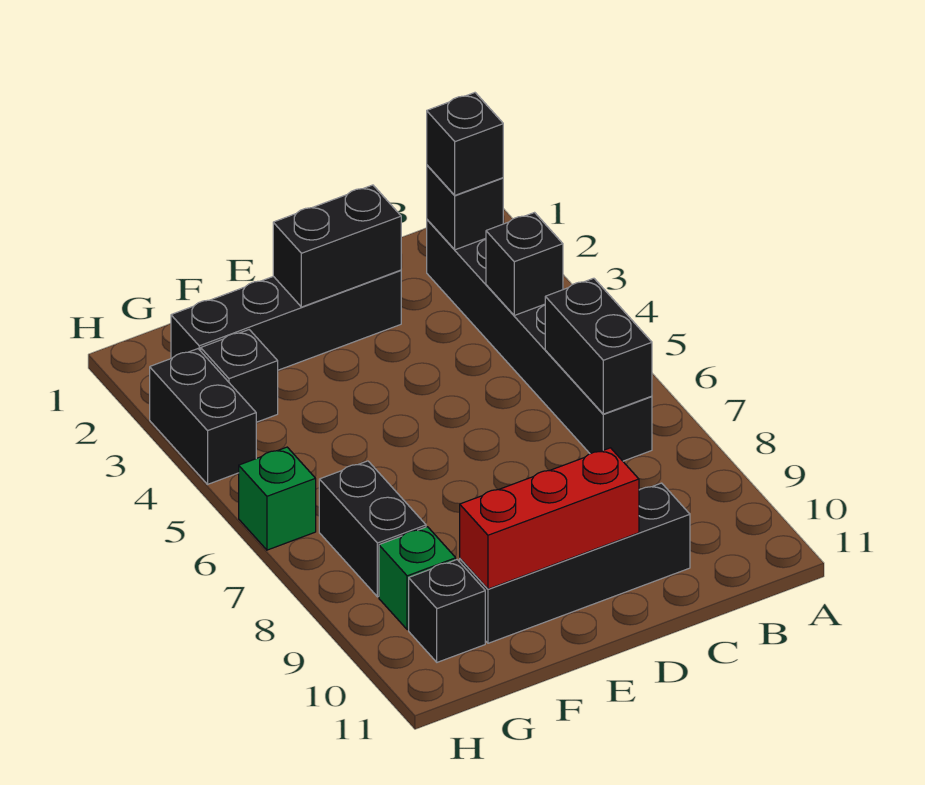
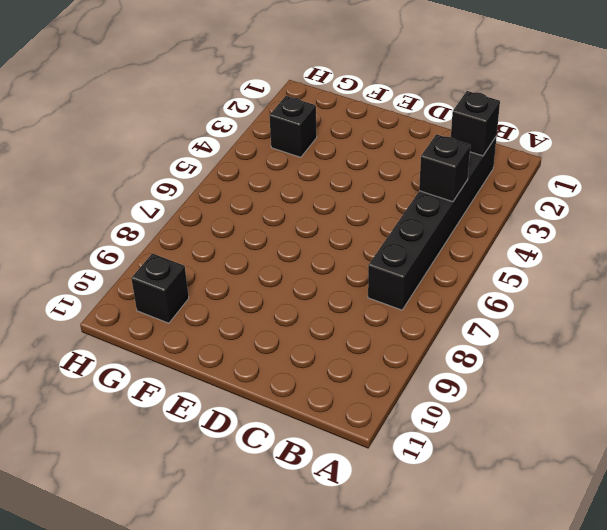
none -> black brick C10:F10 level 1
none -> black brick D2:G2 level 1
none -> black brick G7:G8 level 1

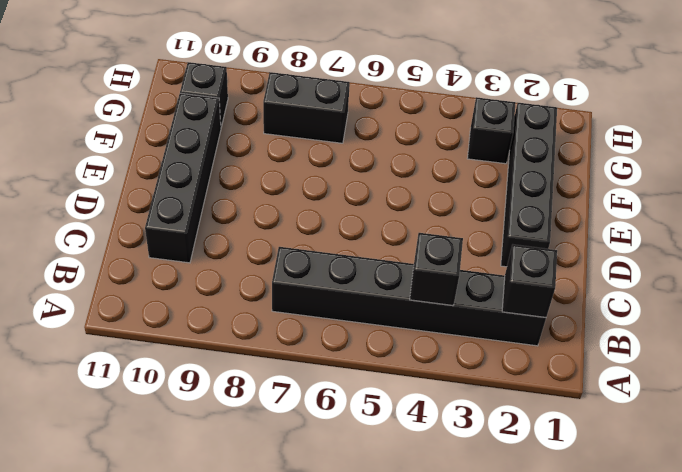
none -> green brick G9 level 1
none -> black brick H3:H4 level 1
none -> green brick H6 level 1

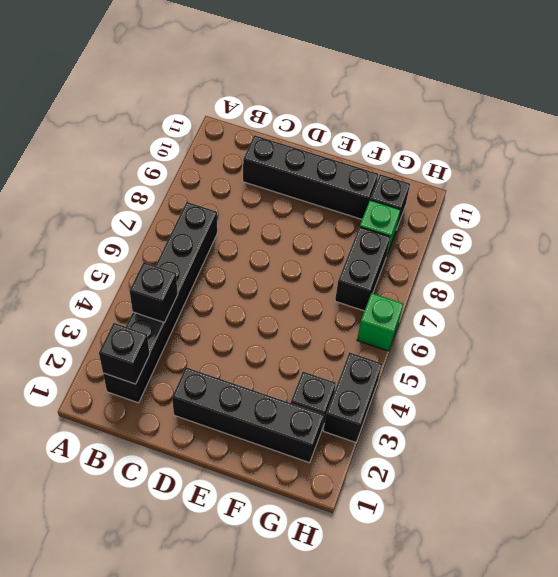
none -> black brick B6:B7 level 2
none -> black brick D2:E2 level 2
none -> red brick D10:F10 level 2

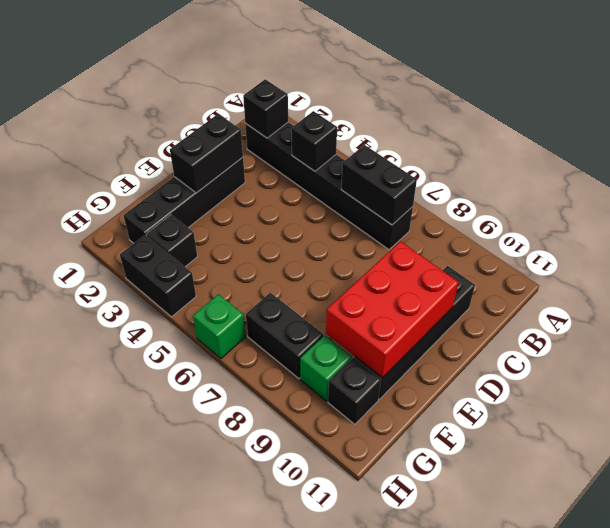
red brick D9:F10 level 2 -> red brick D10:F10 level 2
none -> black brick B2 level 3

